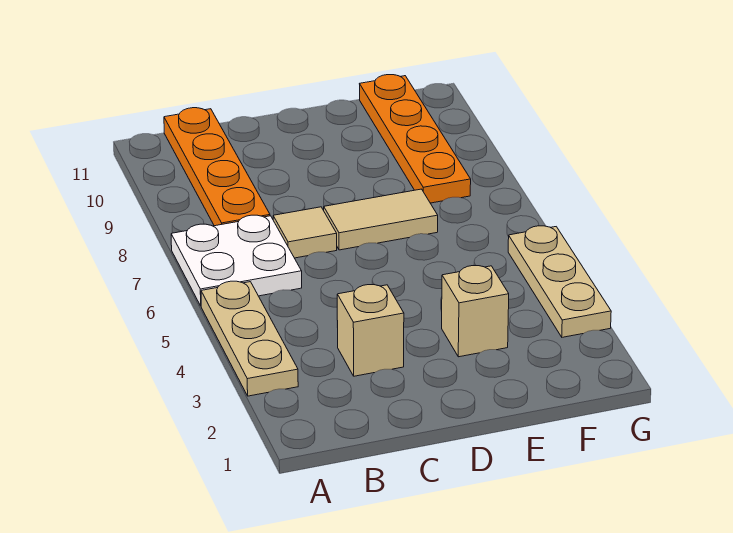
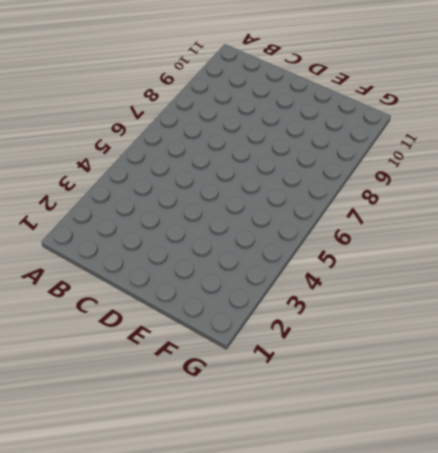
none -> tan plate A3:A5 level 1
none -> white plate A6:B7 level 1

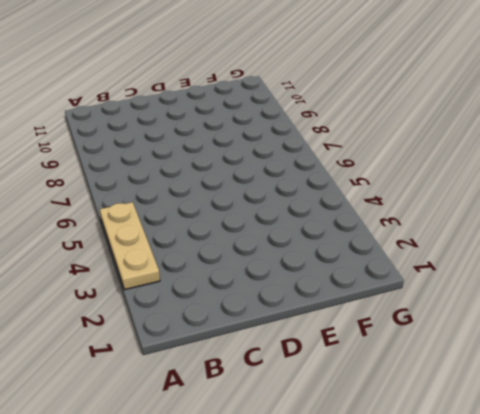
none -> white plate A6:B7 level 1
none -> orange plate B8:B11 level 1

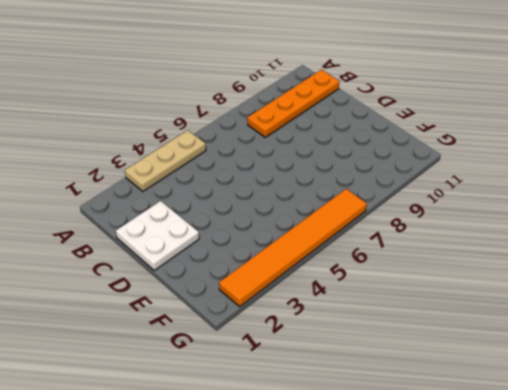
white plate C1:D2 level 1 -> white plate A6:B7 level 1
orange tile G2:G7 level 1 -> tan plate G3:G5 level 1
none -> tan brick C3 level 1
none -> tan tile C7 level 1

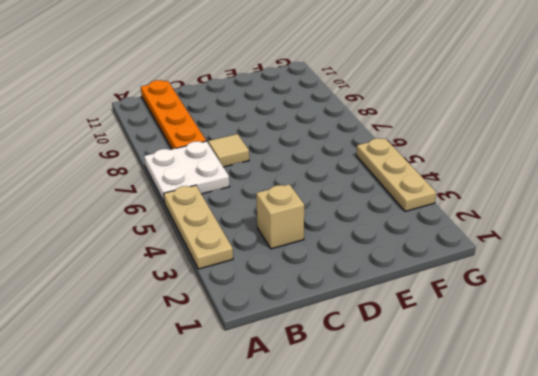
none -> tan tile D7:E7 level 1
none -> tan brick E3 level 1

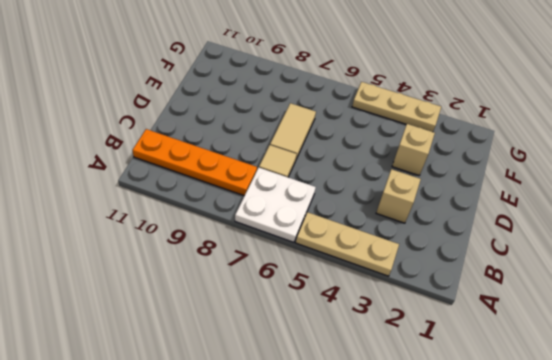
none -> orange plate F8:F11 level 1

